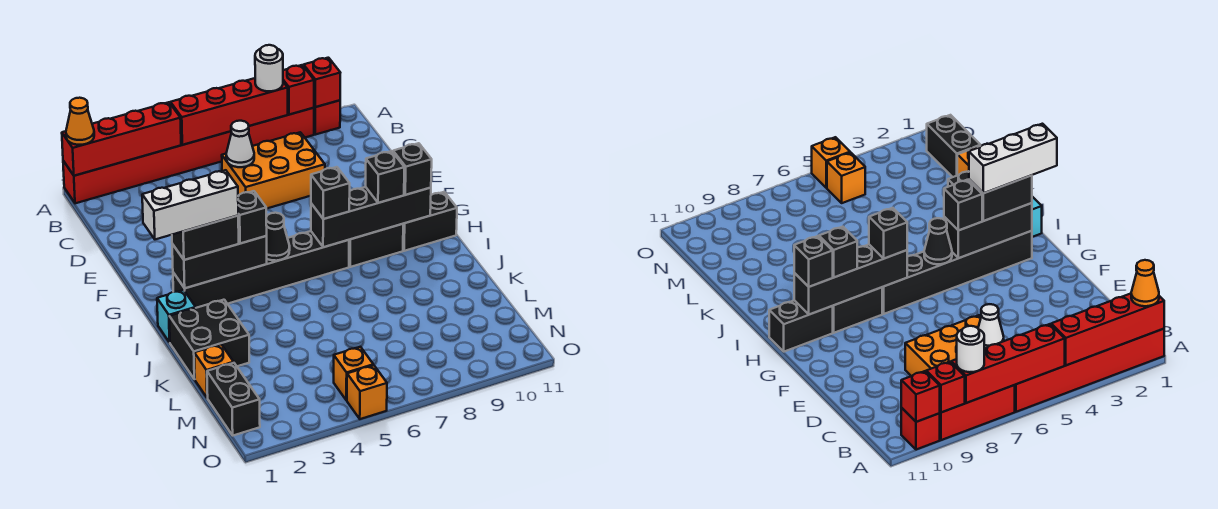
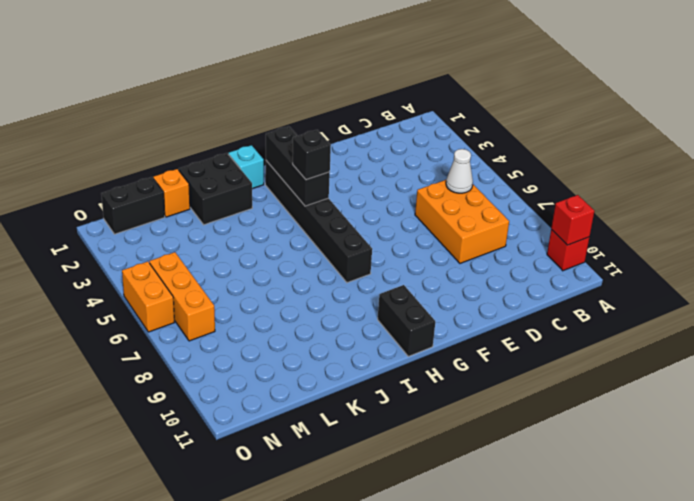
orange brick N5:N7 level 1 -> orange brick N5 level 1
orange brick O5:O6 level 1 -> orange brick O5 level 1
none -> red brick A1:A6 level 1
none -> red brick A7:A9 level 1
none -> black brick H8:H9 level 1

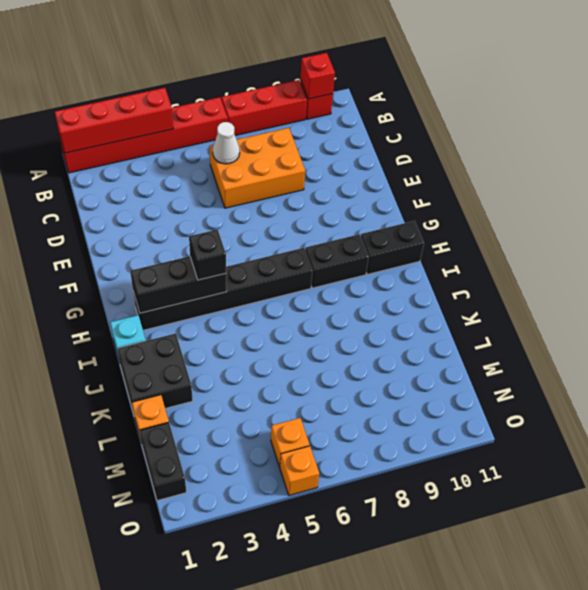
none -> red brick A5:A8 level 2
none -> red brick A9 level 2
none -> black cone H5 level 2

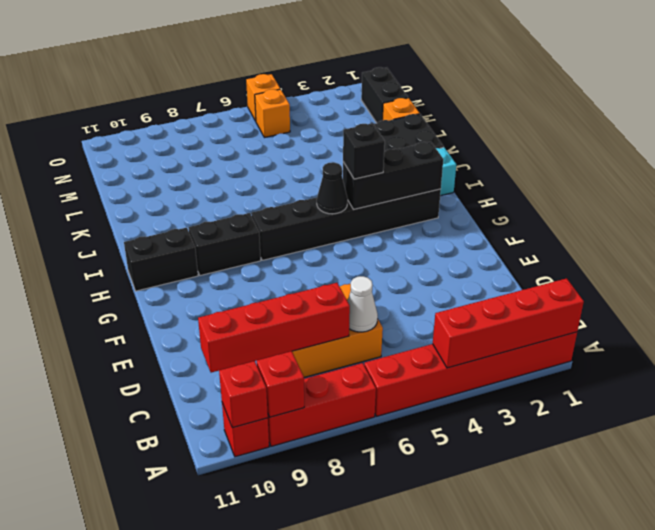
red brick C7:C10 level 2 -> red brick A5:A8 level 2
none -> black brick H7:H10 level 2
none -> orange cone A1 level 3
none -> white round brick A8 level 3

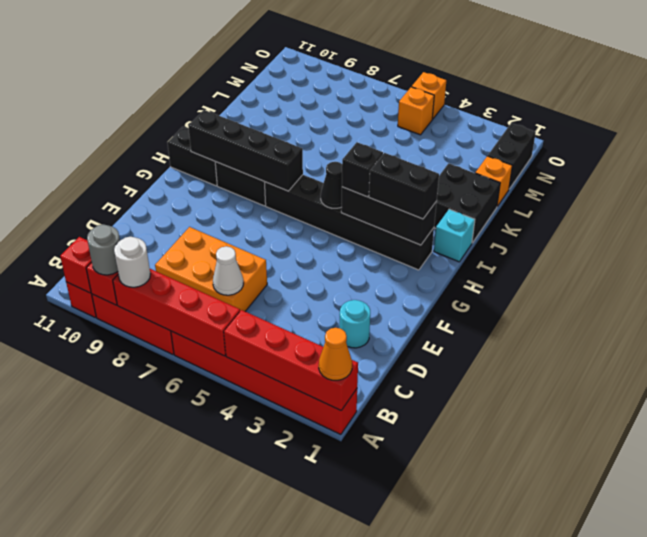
grey round brick A9 level 3 -> none
cyan round brick D2 level 1 -> none
none -> black brick H7 level 3
none -> black brick H9 level 3
none -> black brick H10 level 3

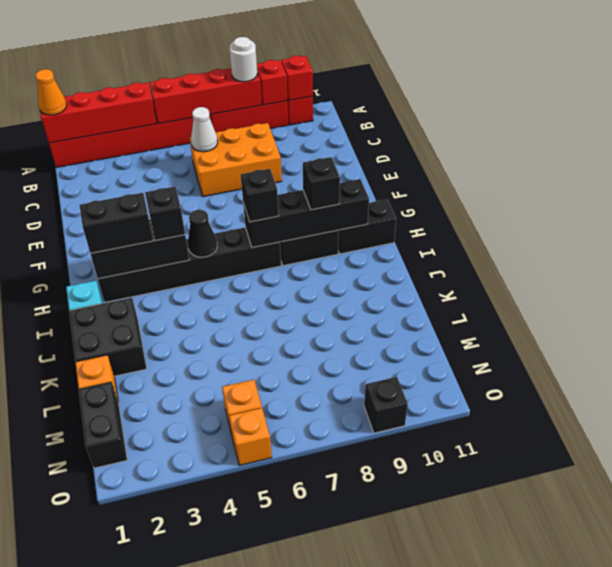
black brick O9 level 1 -> black brick H10 level 3
none -> white brick H1:H3 level 4

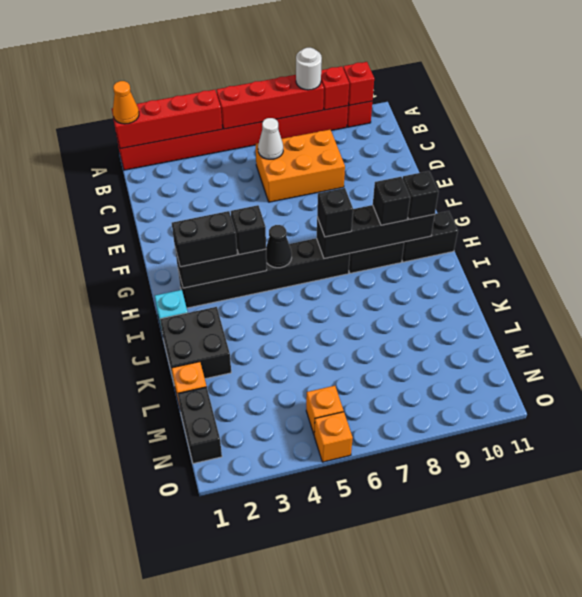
none -> white brick H1:H3 level 4

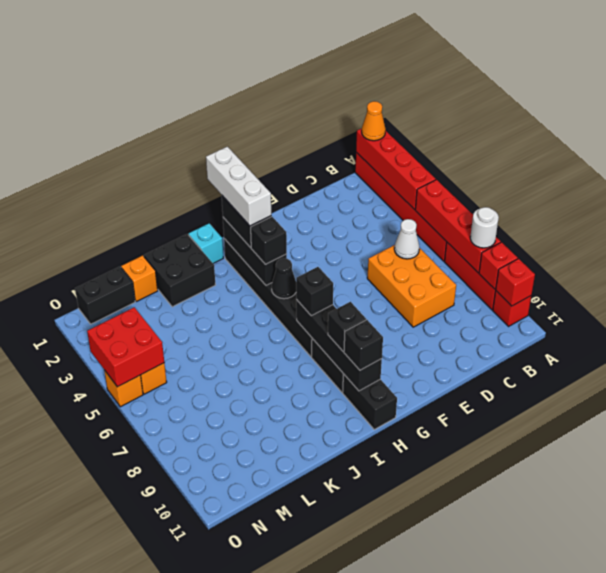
red brick N4:O5 level 2 -> none

